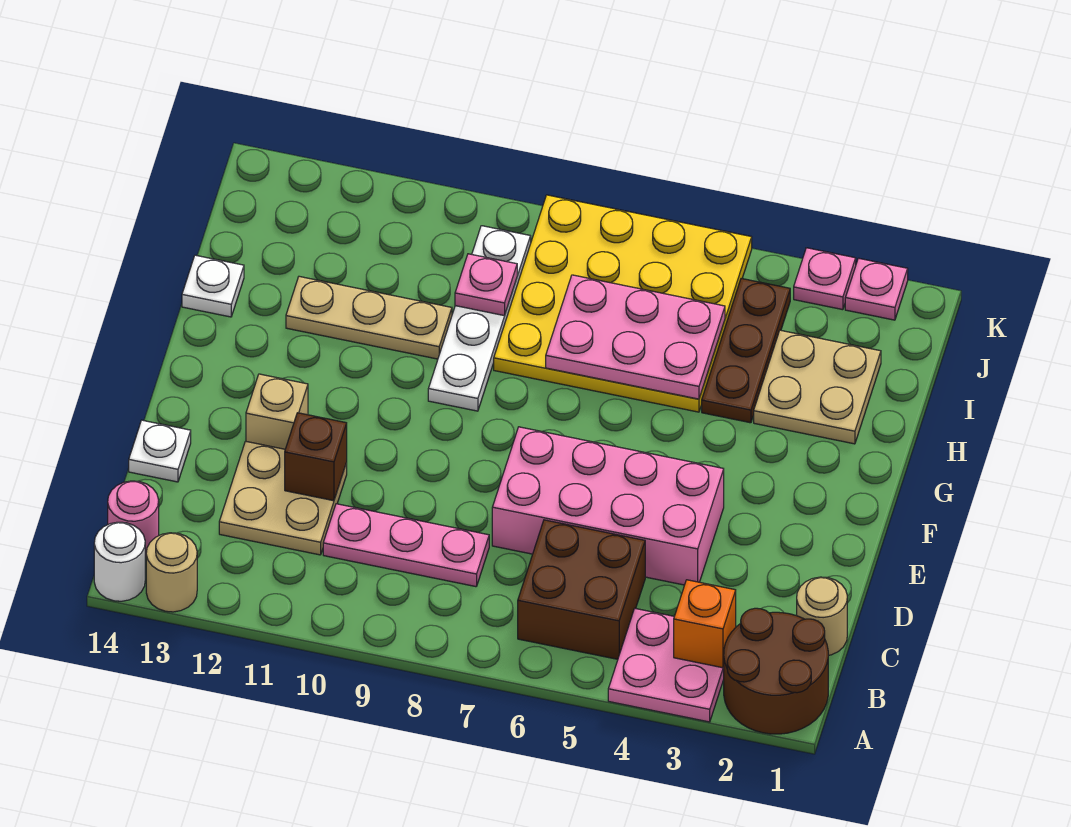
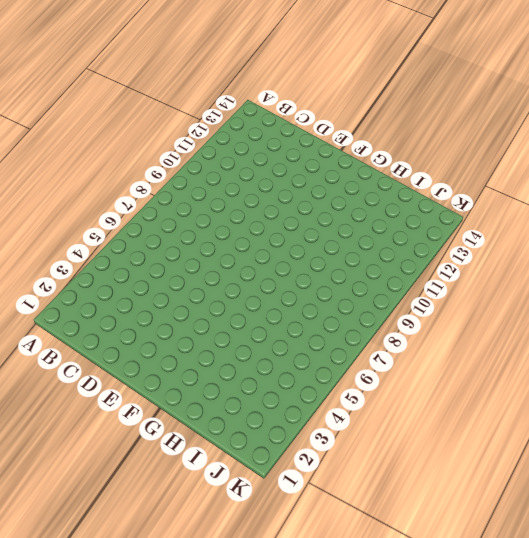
none -> brown round brick A1:B2 level 1
none -> pink plate A3:B4 level 1
none -> tan round brick A13 level 1

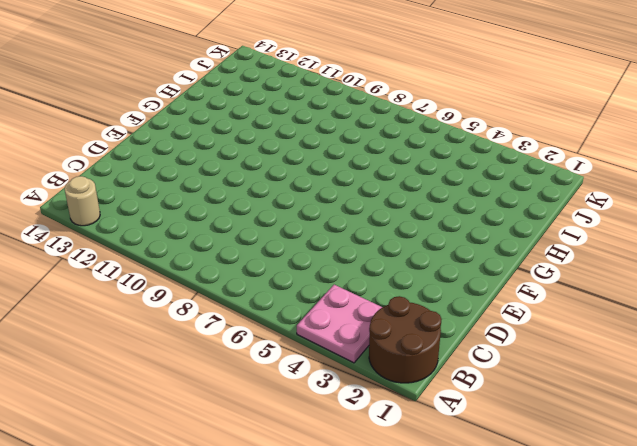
none -> white round brick A14 level 1
none -> brown brick B5:C6 level 1
none -> pink round brick B14 level 1

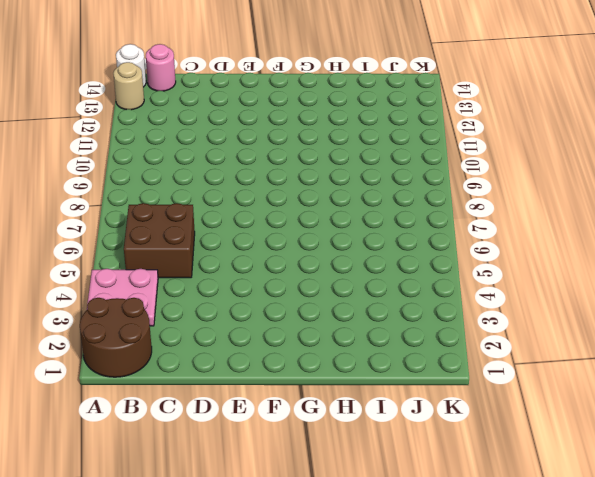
none -> tan round brick C1 level 1
none -> pink plate C8:C10 level 1
none -> tan plate C11:D12 level 1

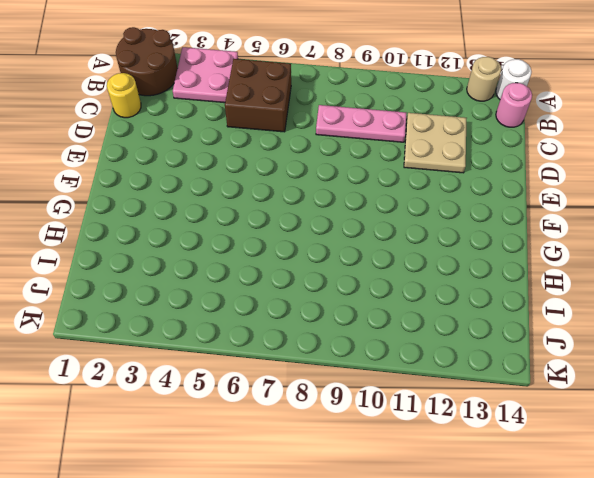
yellow round brick C1 level 1 -> tan round brick C1 level 1
none -> pink brick D4:E7 level 1
none -> white plate D14 level 1
none -> tan brick E12 level 1

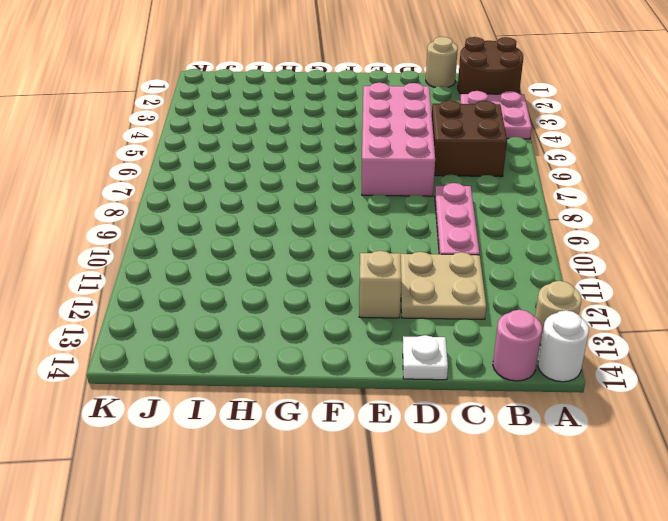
none -> white plate G9:J9 level 1
none -> tan plate H2:I3 level 1
none -> brown plate H4:J4 level 1

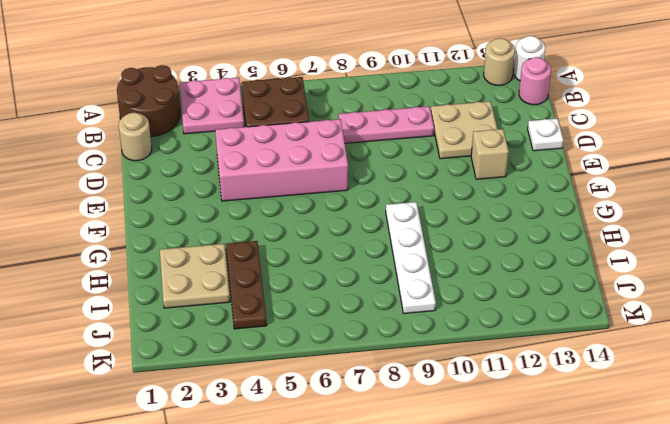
none -> yellow plate H5:K8 level 1
none -> tan plate H10:H12 level 1
none -> white plate H14 level 1

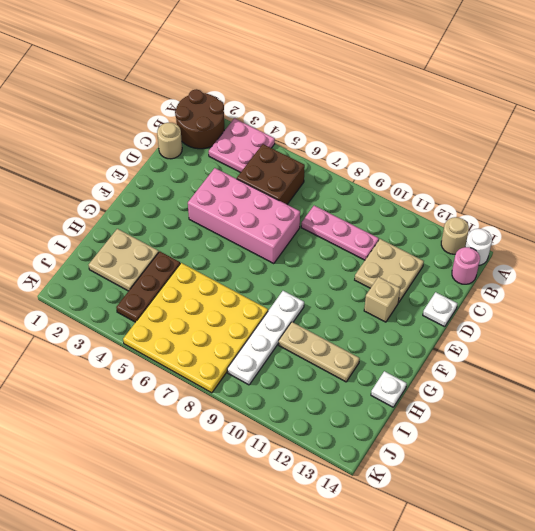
none -> pink plate K2 level 1
none -> pink plate K3 level 1
none -> orange brick B3 level 2

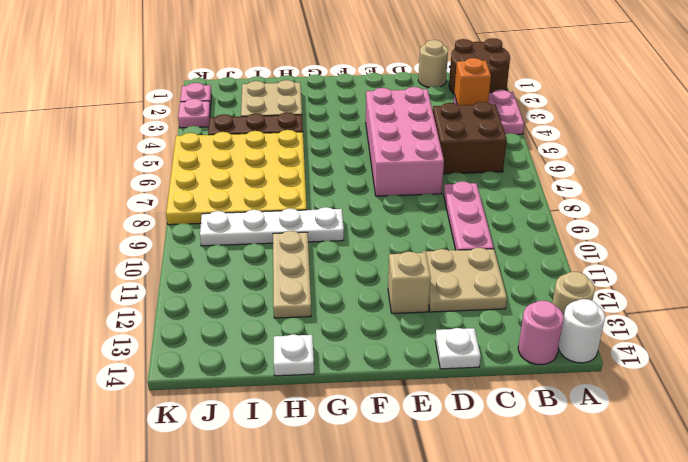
none -> brown brick D11 level 2
none -> pink plate H5:I7 level 2
none -> pink plate I9 level 2

